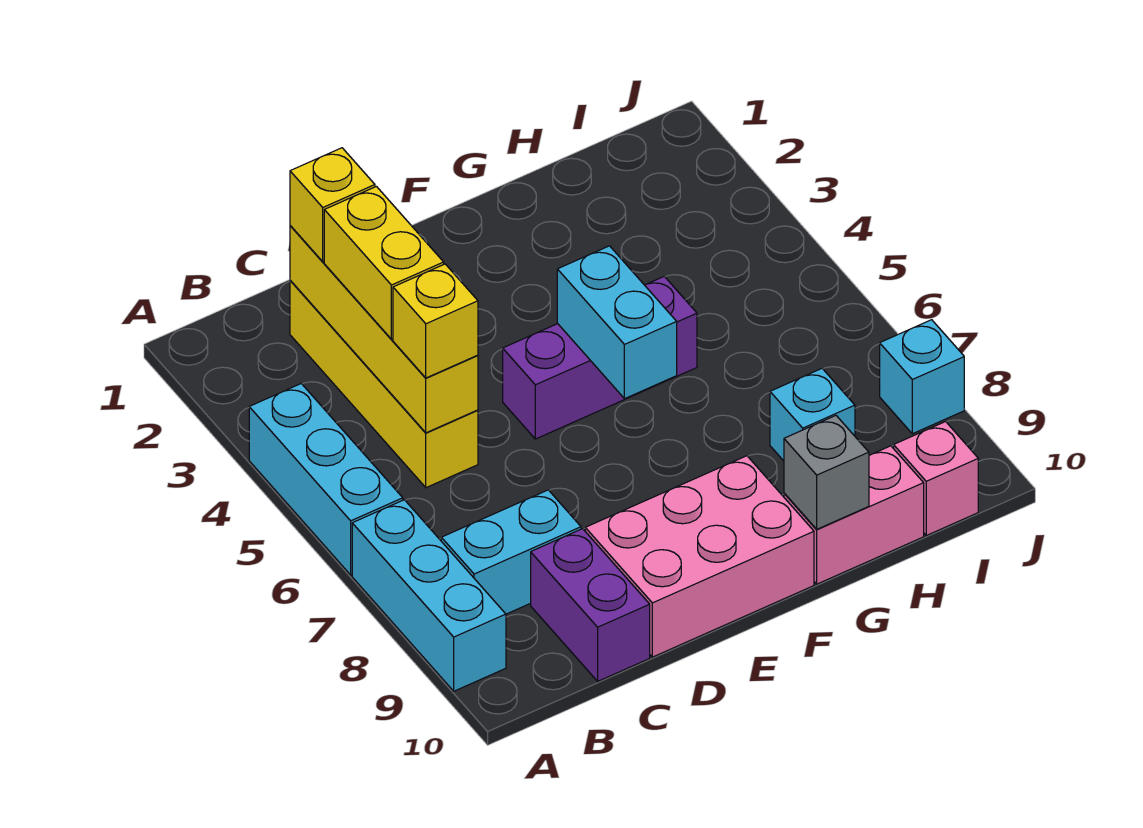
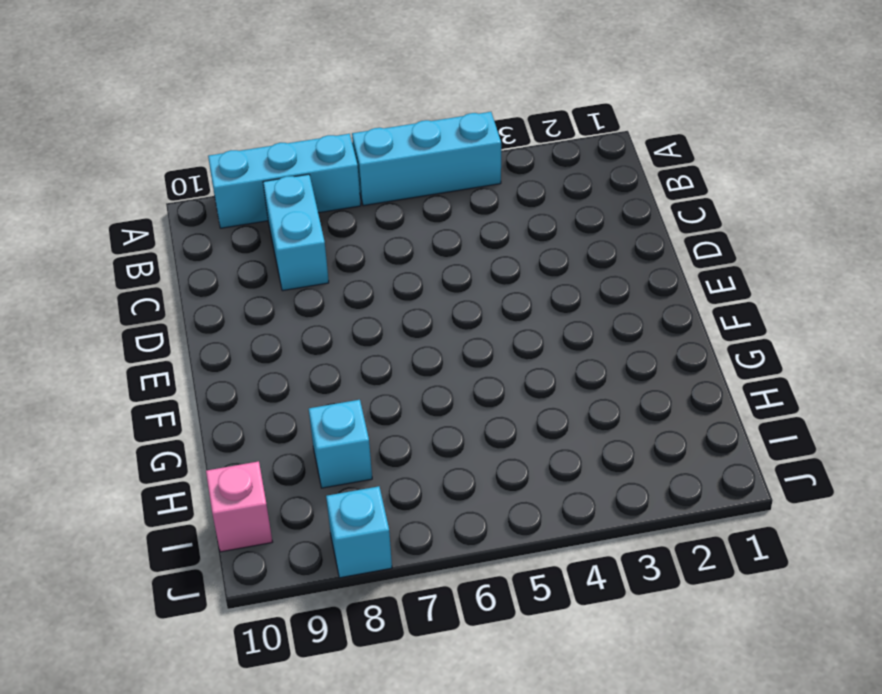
none -> yellow brick C2:C5 level 1
none -> purple brick C9:C10 level 1
none -> pink brick D9:F10 level 1

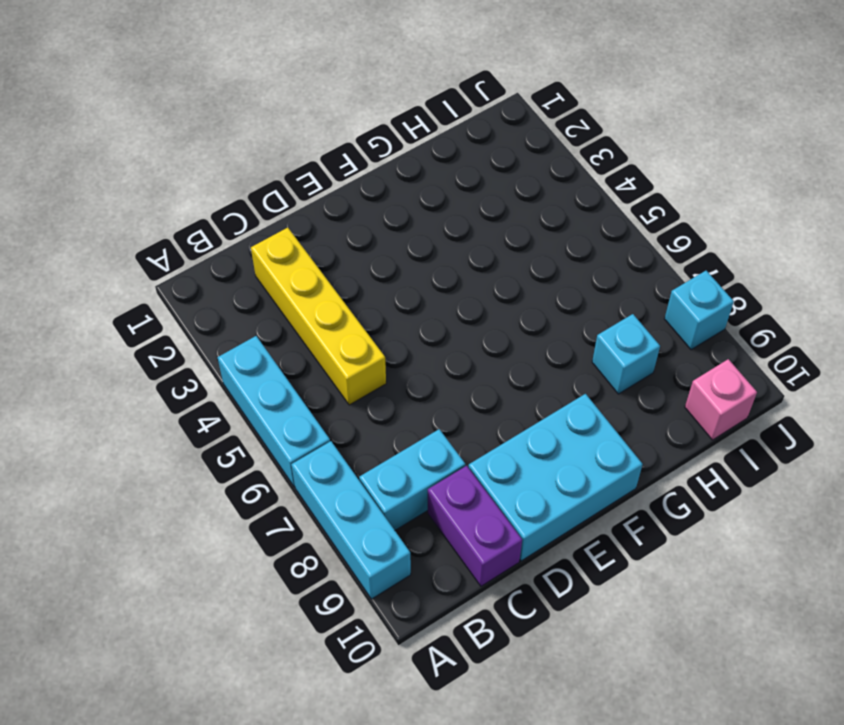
cyan brick D9:F10 level 1 -> pink brick D9:F10 level 1
none -> purple brick E5:G5 level 1
none -> pink brick G10:H10 level 1
none -> yellow brick C2:C5 level 2

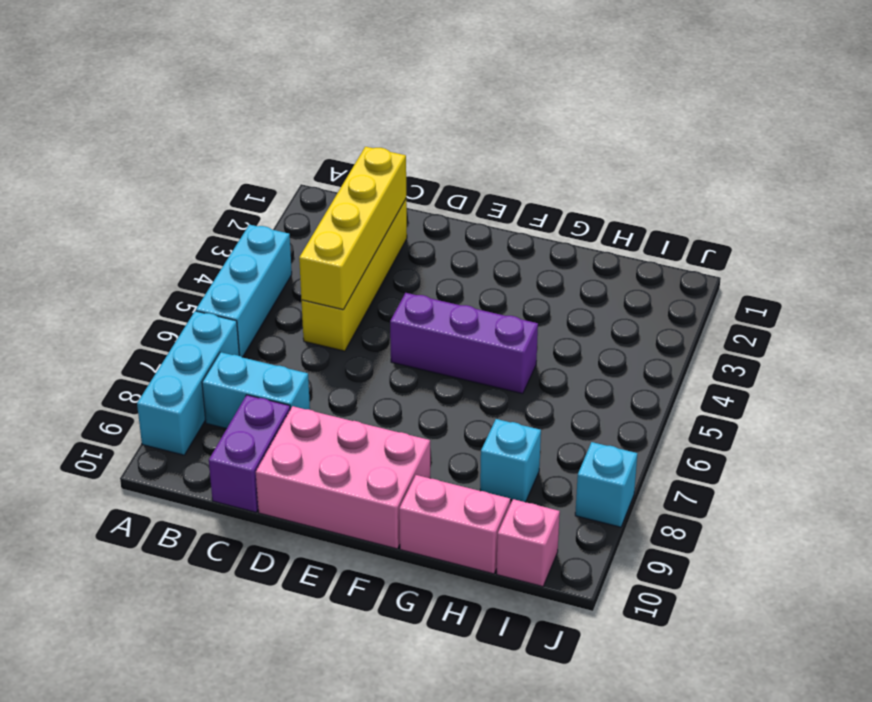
none -> cyan brick F5:F6 level 2
none -> grey brick G10 level 2
none -> yellow brick C2 level 3

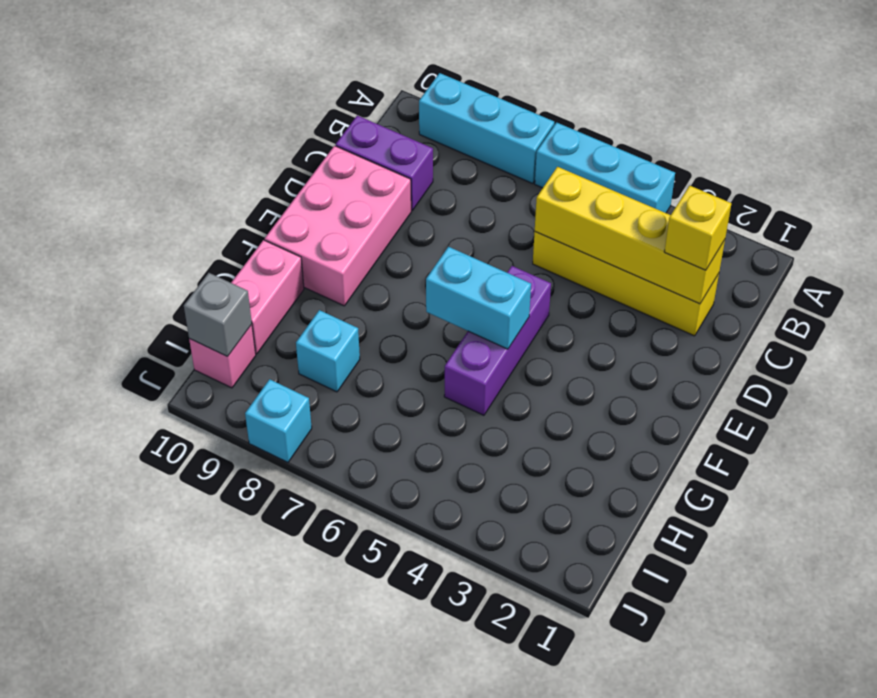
grey brick I10 level 2 -> grey brick G10 level 2
none -> cyan brick B8:C8 level 1
none -> yellow brick C3:C4 level 3
none -> yellow brick C5 level 3

